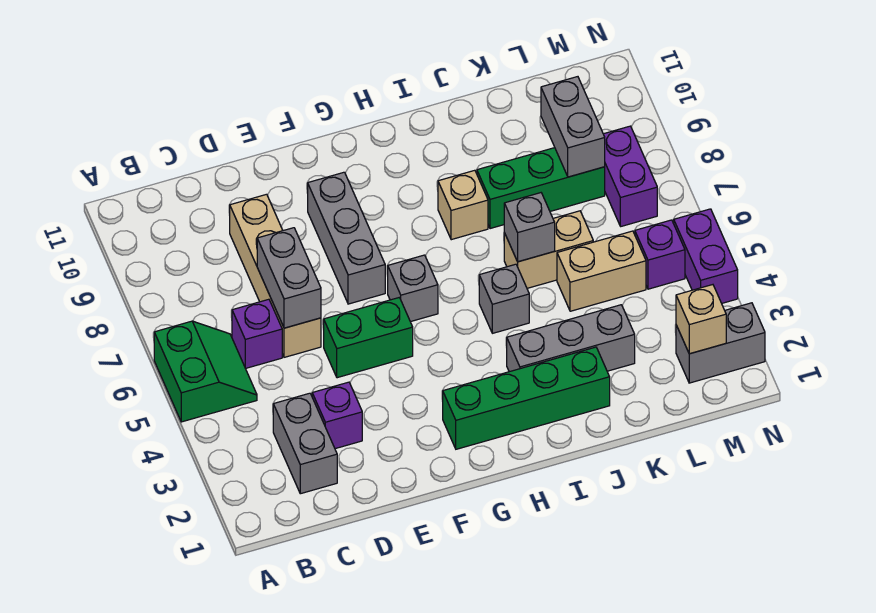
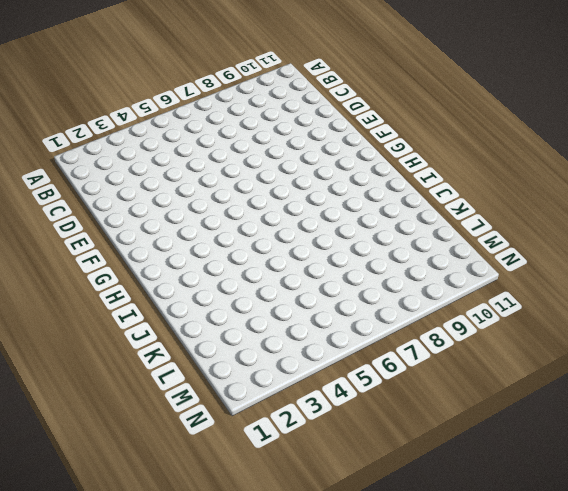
none -> green slope A5:B6 level 1 top A
none -> grey brick C2:C3 level 1
none -> purple brick C6 level 1

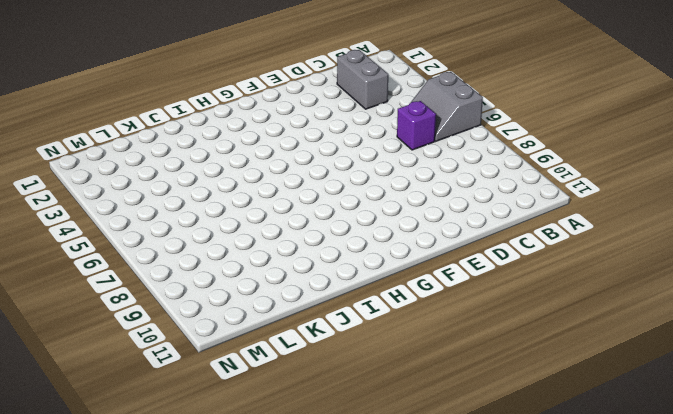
grey slope A5:B6 level 1 top A -> green slope A5:B6 level 1 top A
none -> purple brick D3 level 1
none -> tan brick D6:D9 level 1
none -> green brick E5:F5 level 1

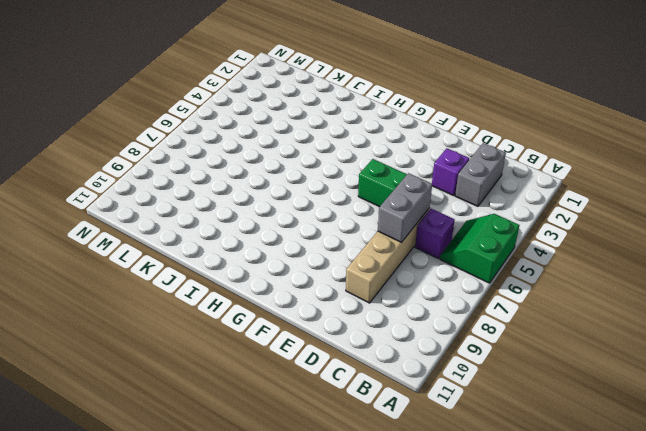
none -> grey brick F7:F9 level 1
none -> green brick G2:J2 level 1
none -> grey brick G6 level 1

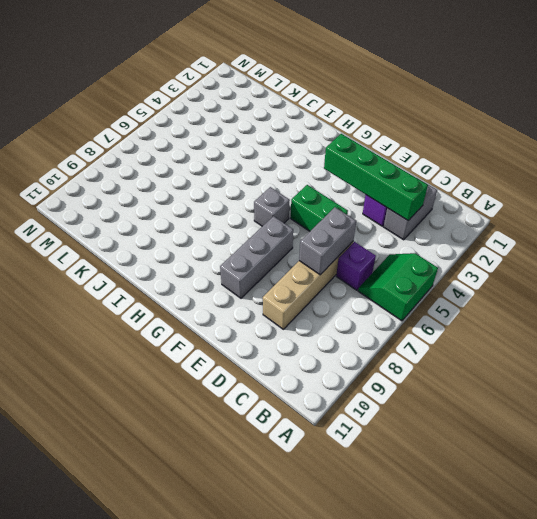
green brick C3:F3 level 2 -> green brick G2:J2 level 1
none -> grey brick I3:K3 level 1
none -> grey brick I5 level 1
none -> tan brick I8 level 1

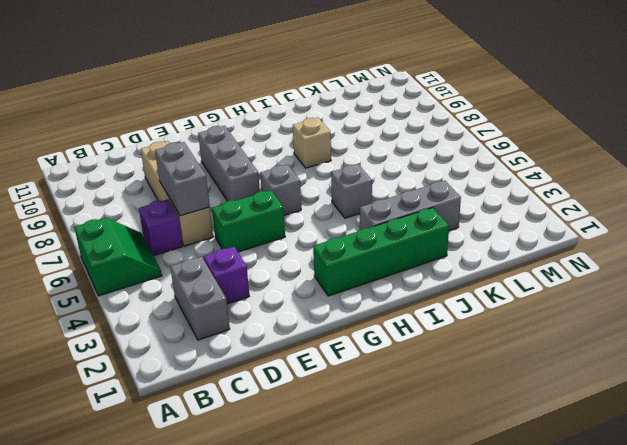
none -> tan brick J6:K6 level 1
none -> green brick J8:L8 level 1
none -> tan brick K5:L5 level 1

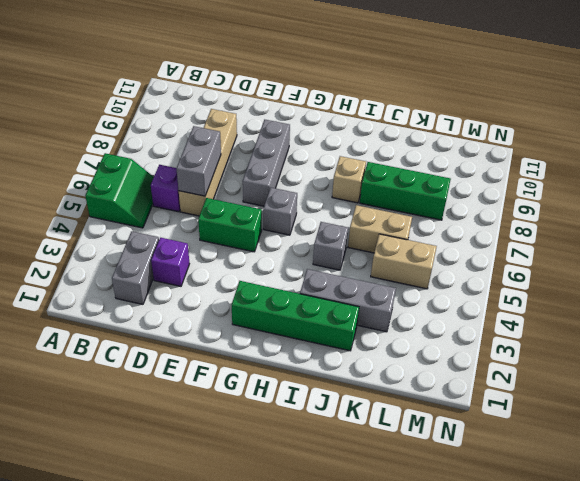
none -> grey brick M2:N2 level 1
none -> purple brick M5 level 1
none -> purple brick M7:M8 level 1

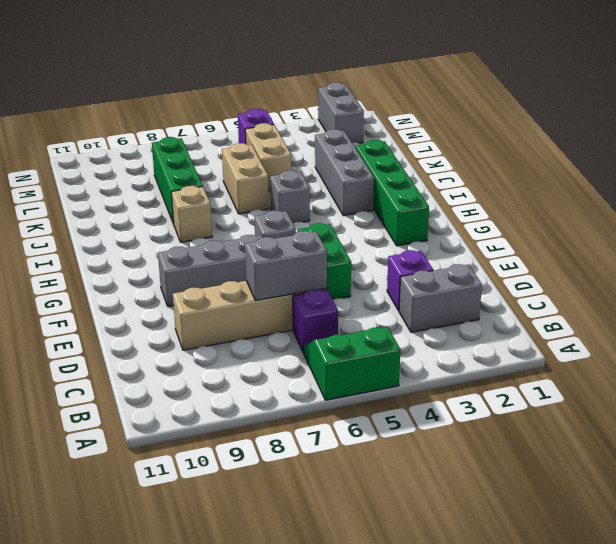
none -> purple brick M7:M8 level 1
none -> purple brick N4:N5 level 1
none -> grey brick J6 level 2

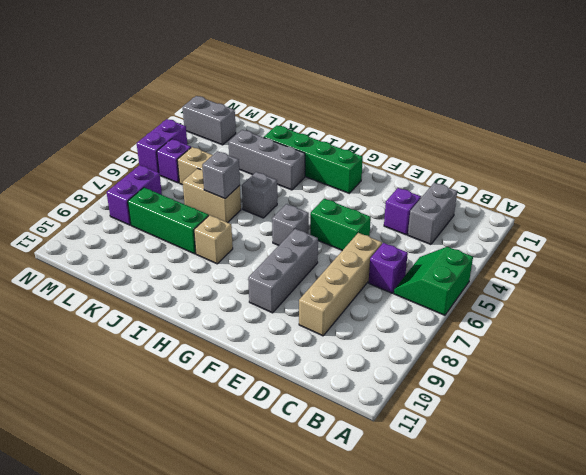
none -> grey brick D6:D7 level 2
none -> grey brick L8:L9 level 2
none -> tan brick M2 level 2

